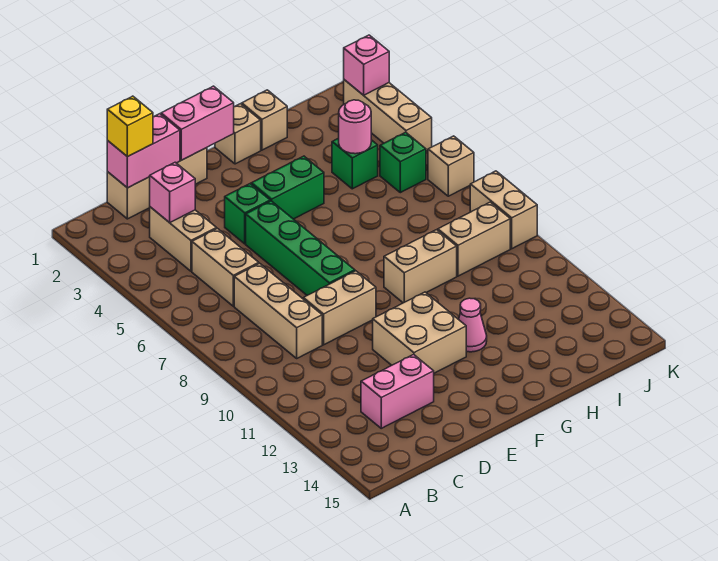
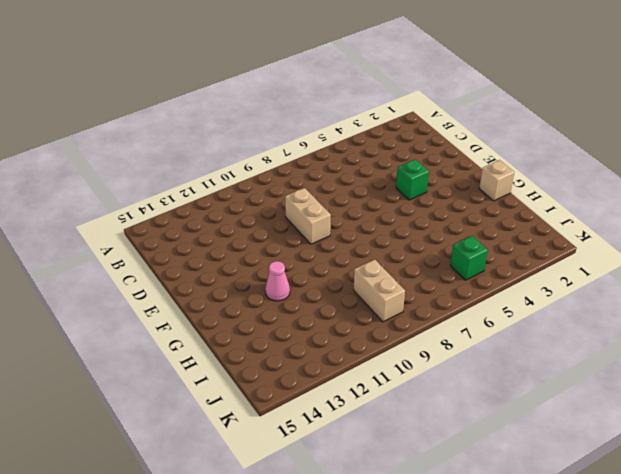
none -> tan brick C1:E1 level 1
none -> tan brick C3:C4 level 1
none -> tan brick C5:C6 level 1

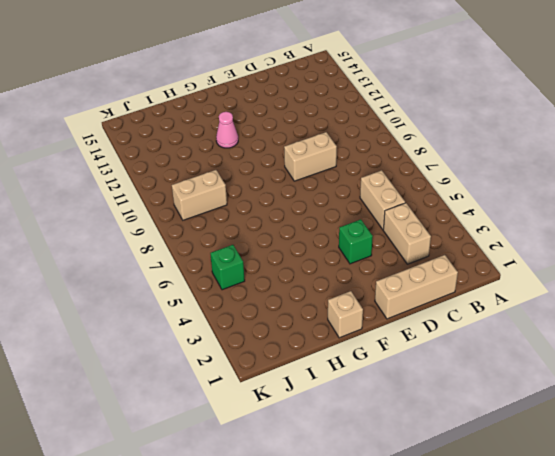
none -> tan brick C7:C9 level 1
none -> pink brick C13:D13 level 1
none -> green brick E5:E8 level 1

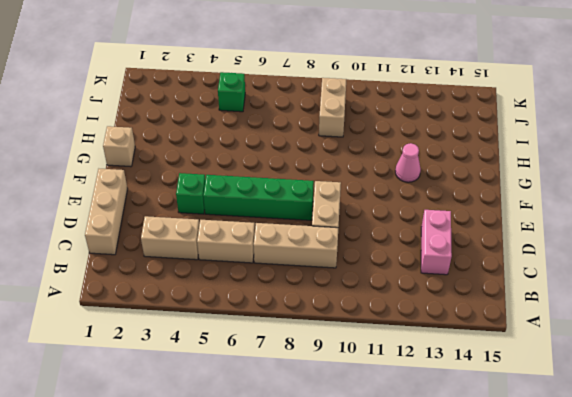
none -> tan brick E11:F12 level 1
none -> green brick F4:G4 level 1
none -> tan brick G9:H9 level 1

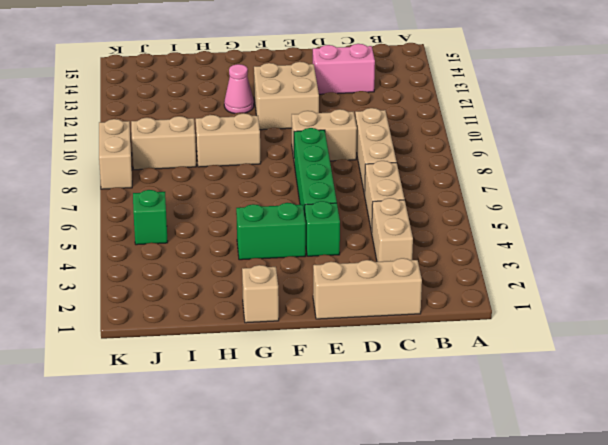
none -> tan brick H1 level 1
none -> green brick I4 level 1
none -> tan brick K2:K4 level 1

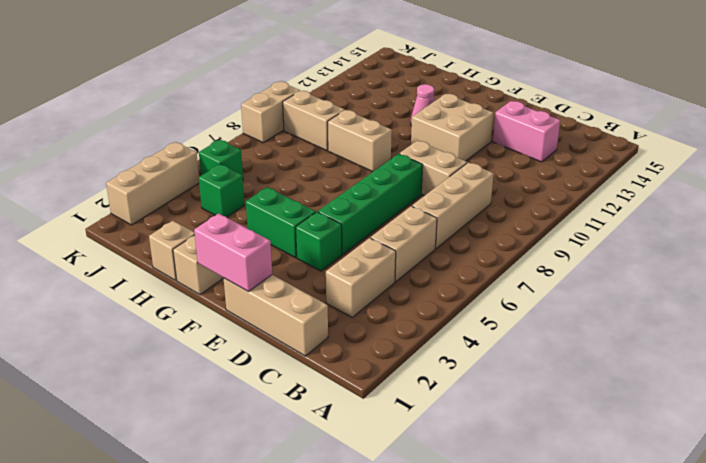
none -> tan brick K6 level 1
none -> pink brick C1:D1 level 2
none -> pink brick C3 level 2

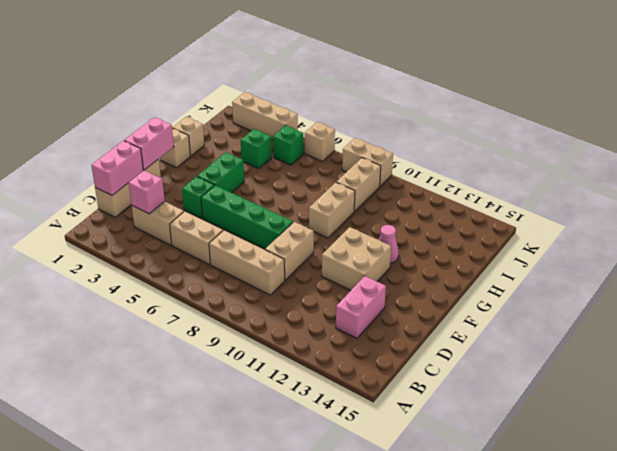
none -> pink round brick I4 level 2
none -> pink brick K2 level 2
none -> yellow brick C1 level 3

